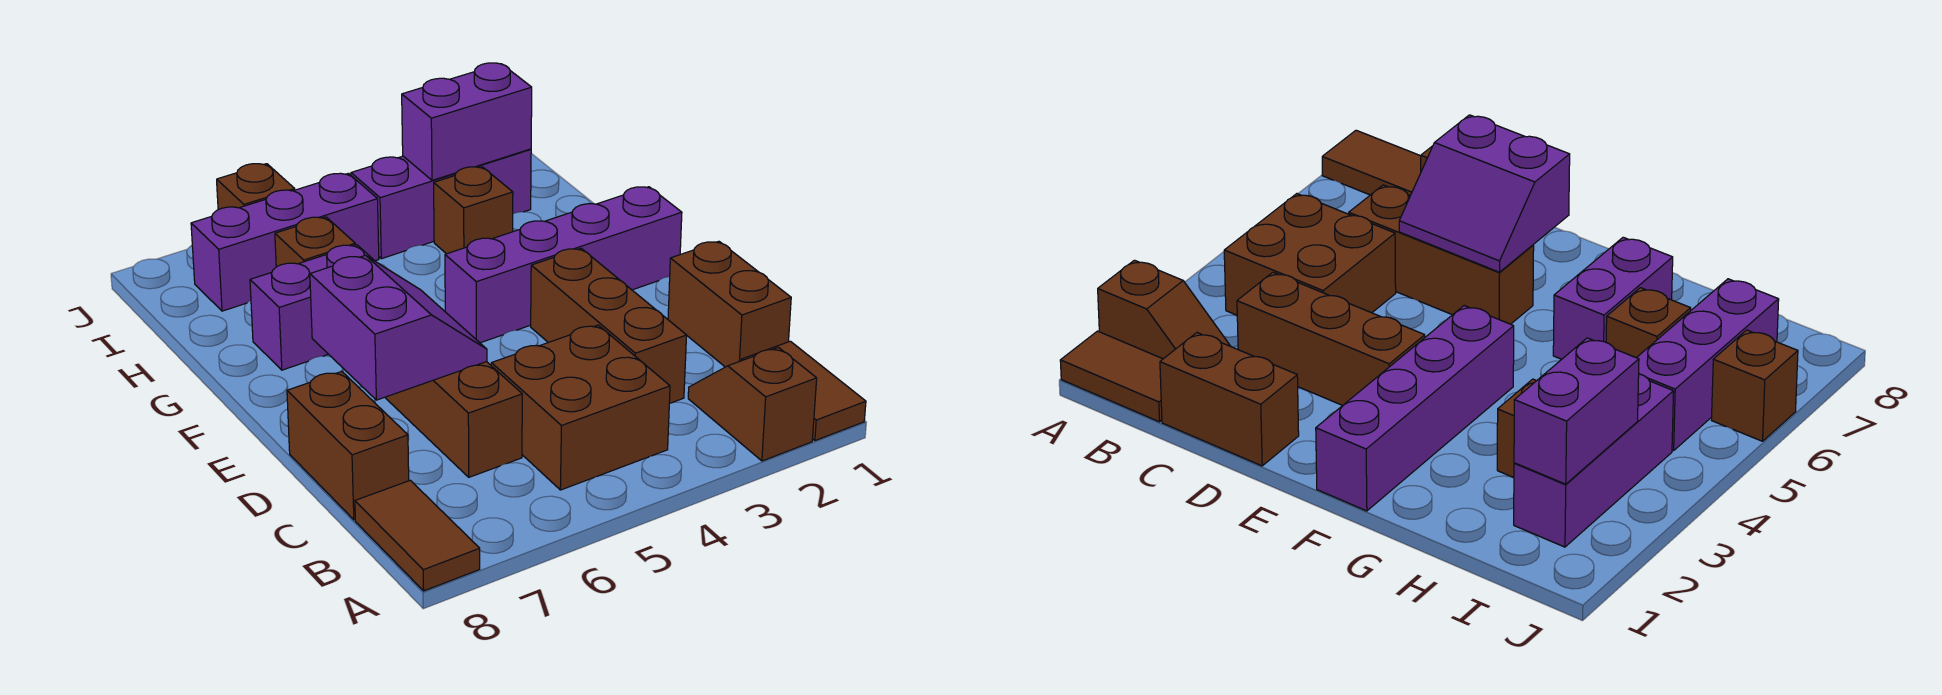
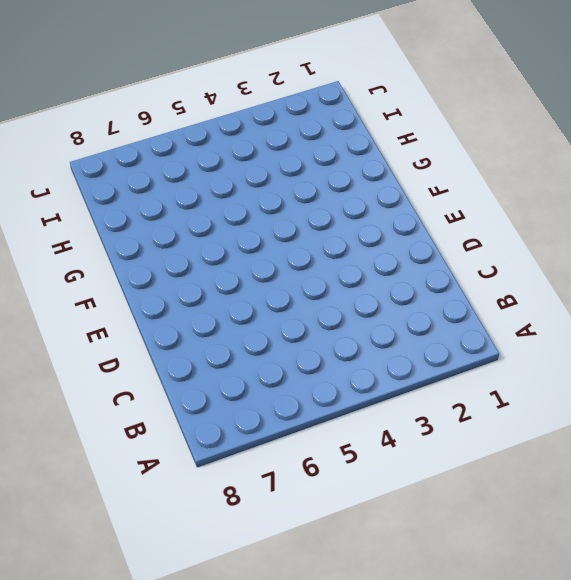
none -> brown tile A1:B1 level 1
none -> brown slope A2:B2 level 1 top A
none -> brown tile A8:B8 level 1

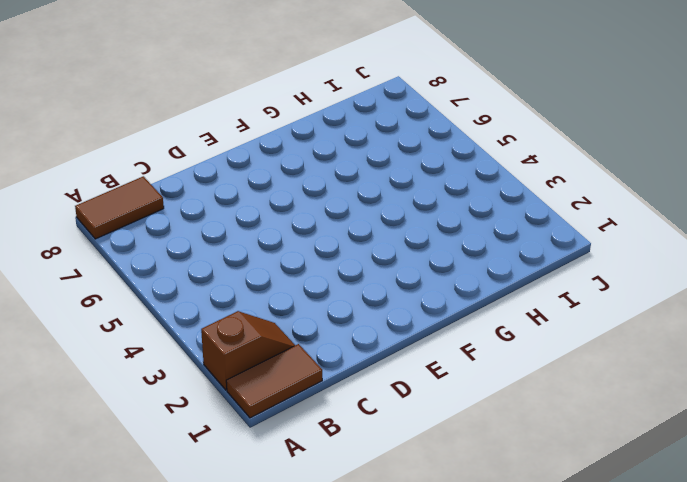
none -> brown brick B4:C5 level 1
none -> brown brick C1:D1 level 1
none -> brown brick C3:E3 level 1

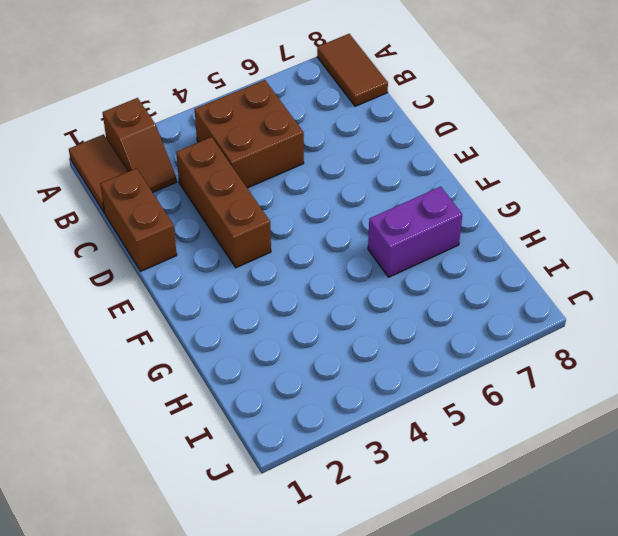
none -> brown brick C6:E6 level 1
none -> brown brick C8:D8 level 1
none -> purple brick F1:F4 level 1

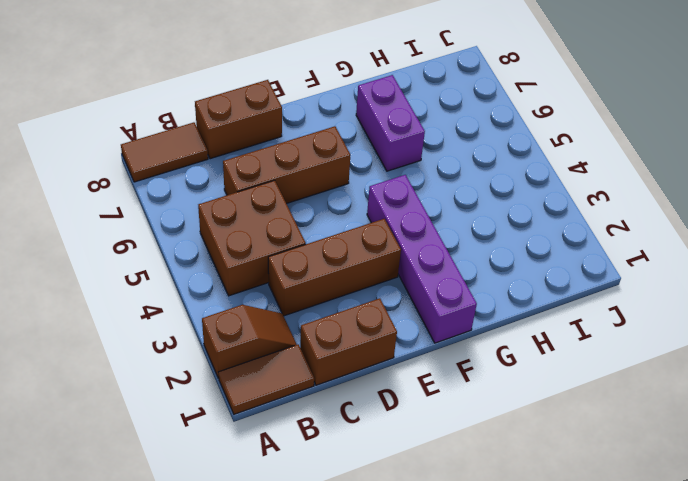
none -> brown brick H3 level 1
none -> brown brick H6 level 1
none -> purple brick I2:I4 level 1

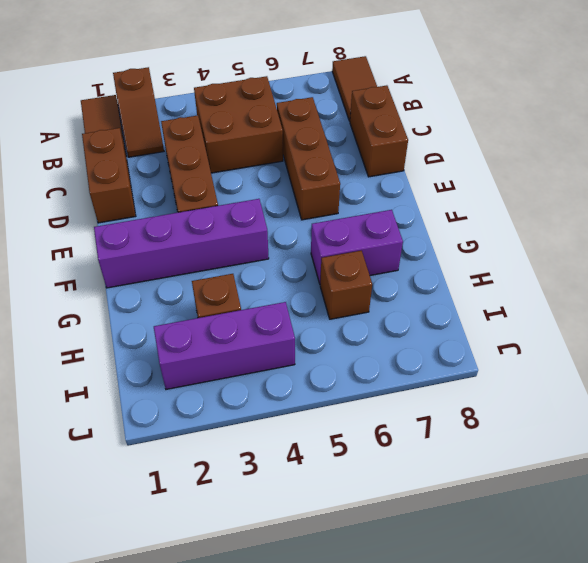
none -> purple brick I5:I7 level 1
none -> brown brick J6 level 1
none -> purple slope D6:E7 level 2 top 7

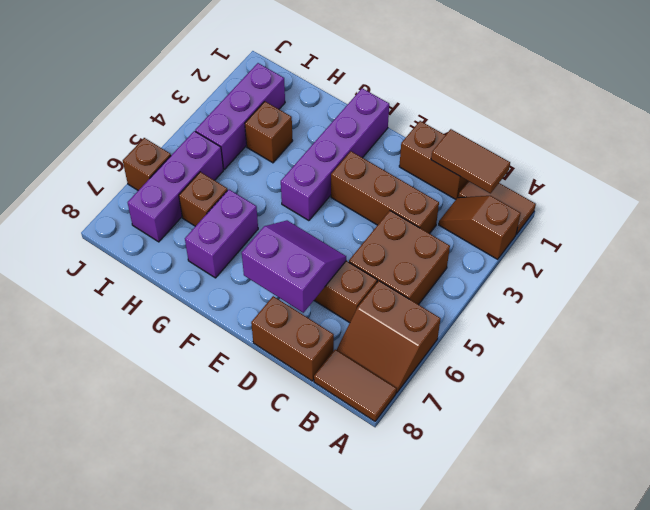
brown slope A6:B7 level 1 top 6 -> none
brown tile B1:C1 level 2 -> none
none -> purple brick I2:I3 level 2

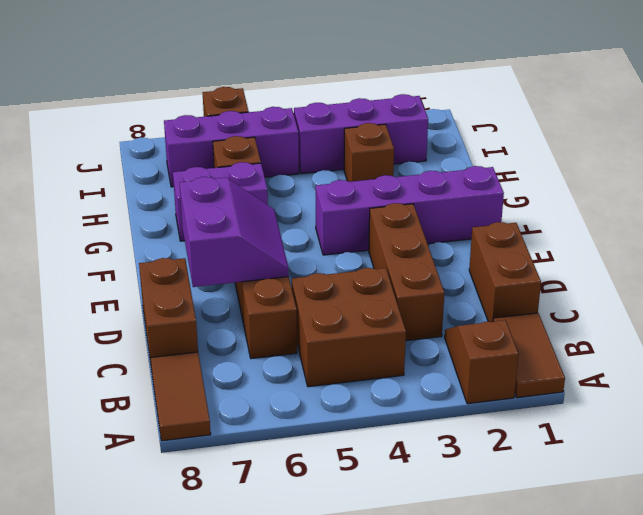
none -> purple brick I2:I3 level 2

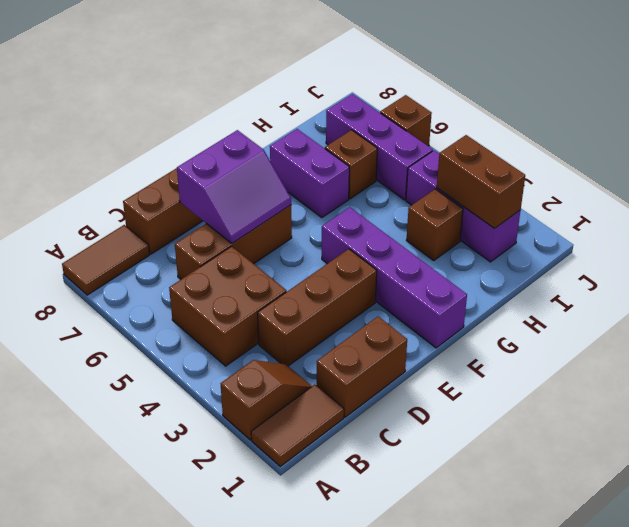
brown brick I2:I3 level 2 -> purple brick I2:I3 level 2

